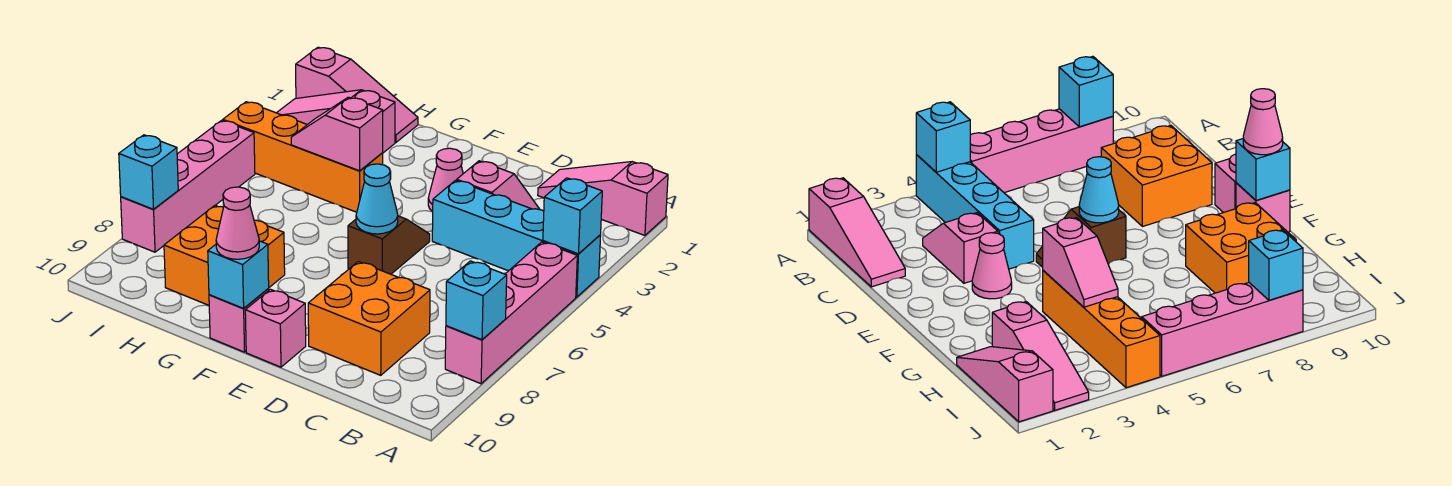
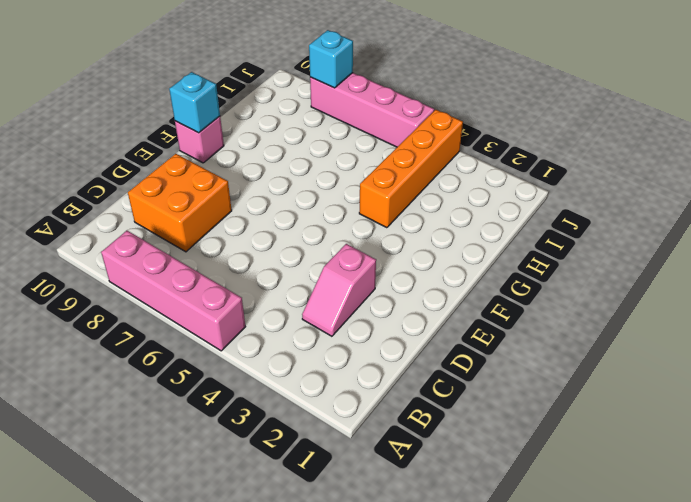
none -> pink slope A1:C1 level 1 top A
none -> cyan brick A4:D4 level 1
none -> pink cone E3 level 1

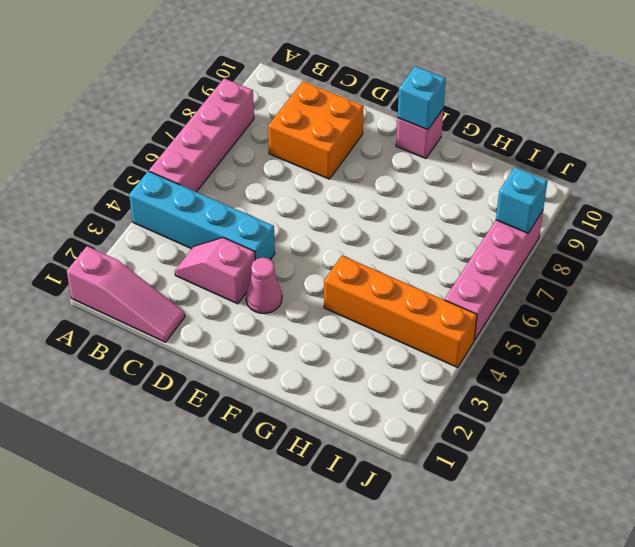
none -> brown slope E5:E6 level 1 top 6
none -> pink brick E10 level 1
none -> orange brick G8:H9 level 1

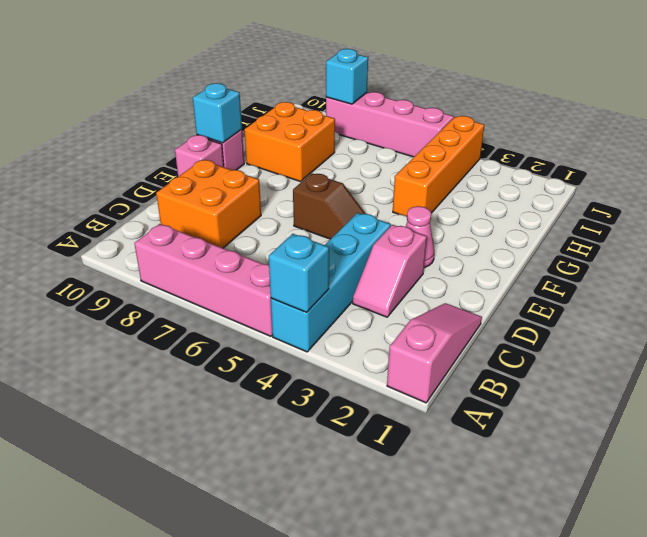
none -> pink slope H1:J1 level 1 top J
none -> pink slope H2:J2 level 1 top H
none -> cyan brick A8 level 2

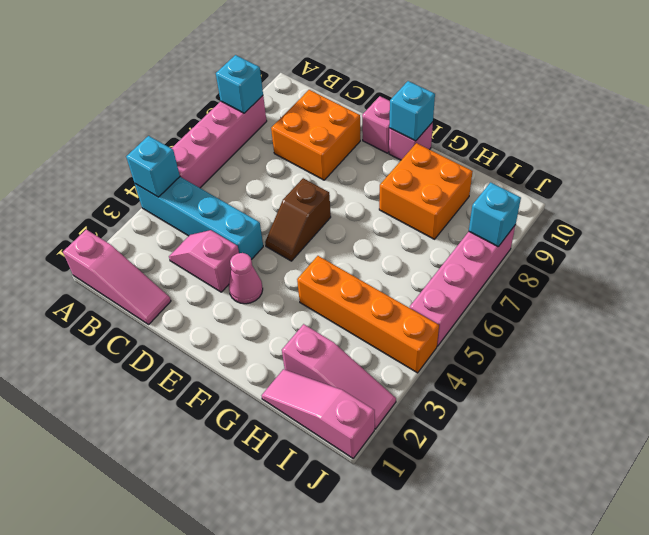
none -> cyan cone E6 level 2
none -> pink slope G4:H4 level 2 top G
none -> pink cone F10 level 3

